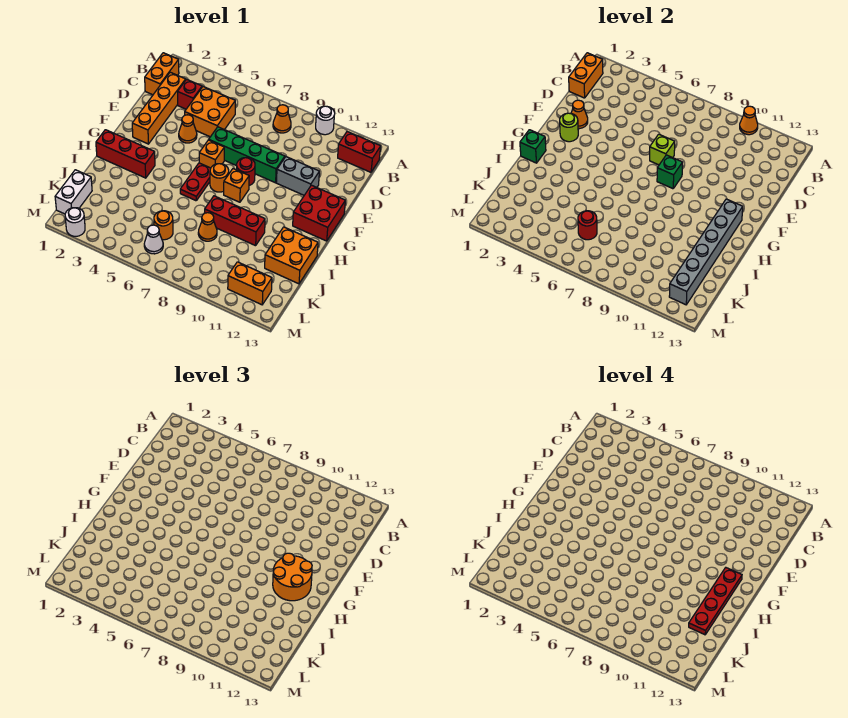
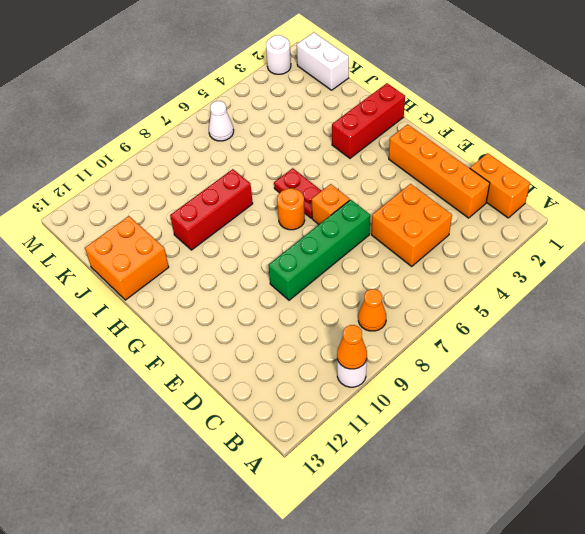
none -> red brick B12:B13 level 1
none -> red brick C3 level 1
none -> orange cone E4 level 1
none -> grey brick E10:E11 level 1

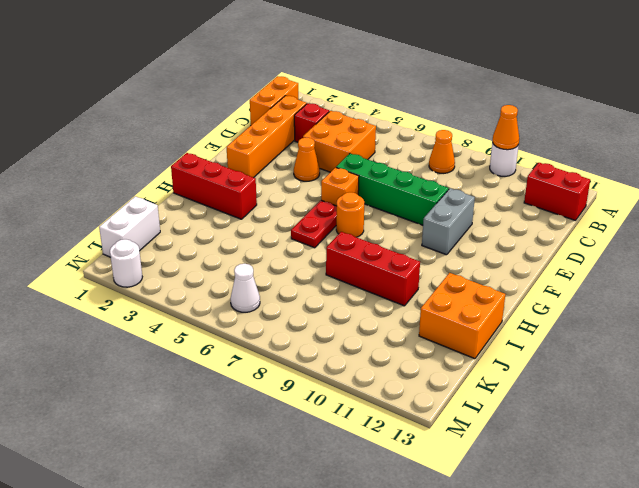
grey brick E10:F10 level 1 -> grey brick E10:E11 level 1
none -> red round brick F8 level 1
none -> red brick F12:G13 level 1
none -> orange brick G8 level 1
none -> orange cone J8 level 1

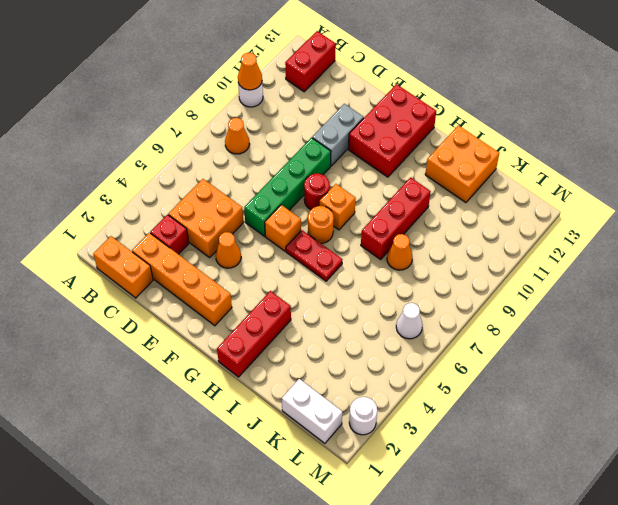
red brick F11:G13 level 1 -> red brick F12:G13 level 1
none -> orange round brick K6 level 1
none -> orange brick L11:L12 level 1
none -> orange brick B1:C1 level 2
none -> orange cone E2 level 2

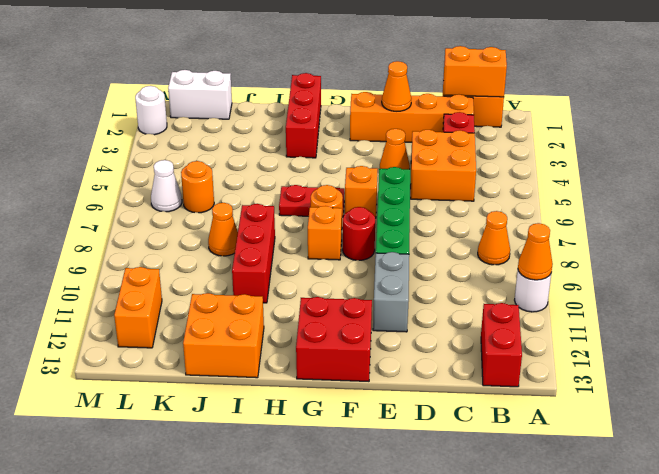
none -> lime brick E7 level 2
none -> lime round brick F2 level 2
none -> green brick F8 level 2
none -> grey brick G12:L12 level 2

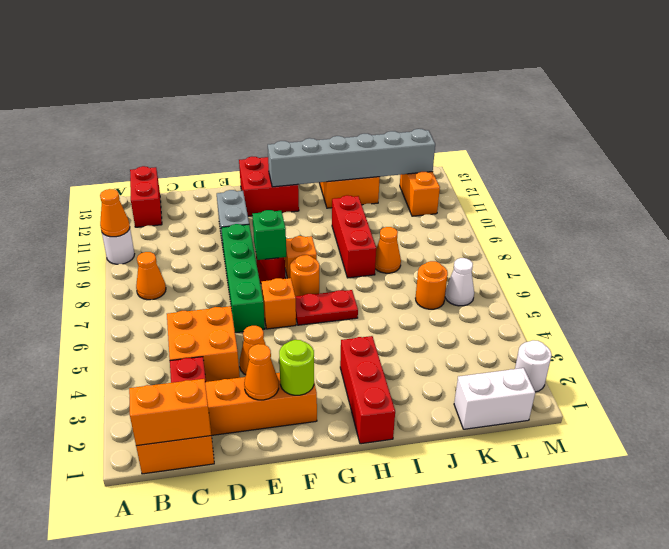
none -> lime brick E7 level 2
none -> green brick H1 level 2
none -> red round brick K6 level 2
none -> orange round brick G11:H12 level 3

